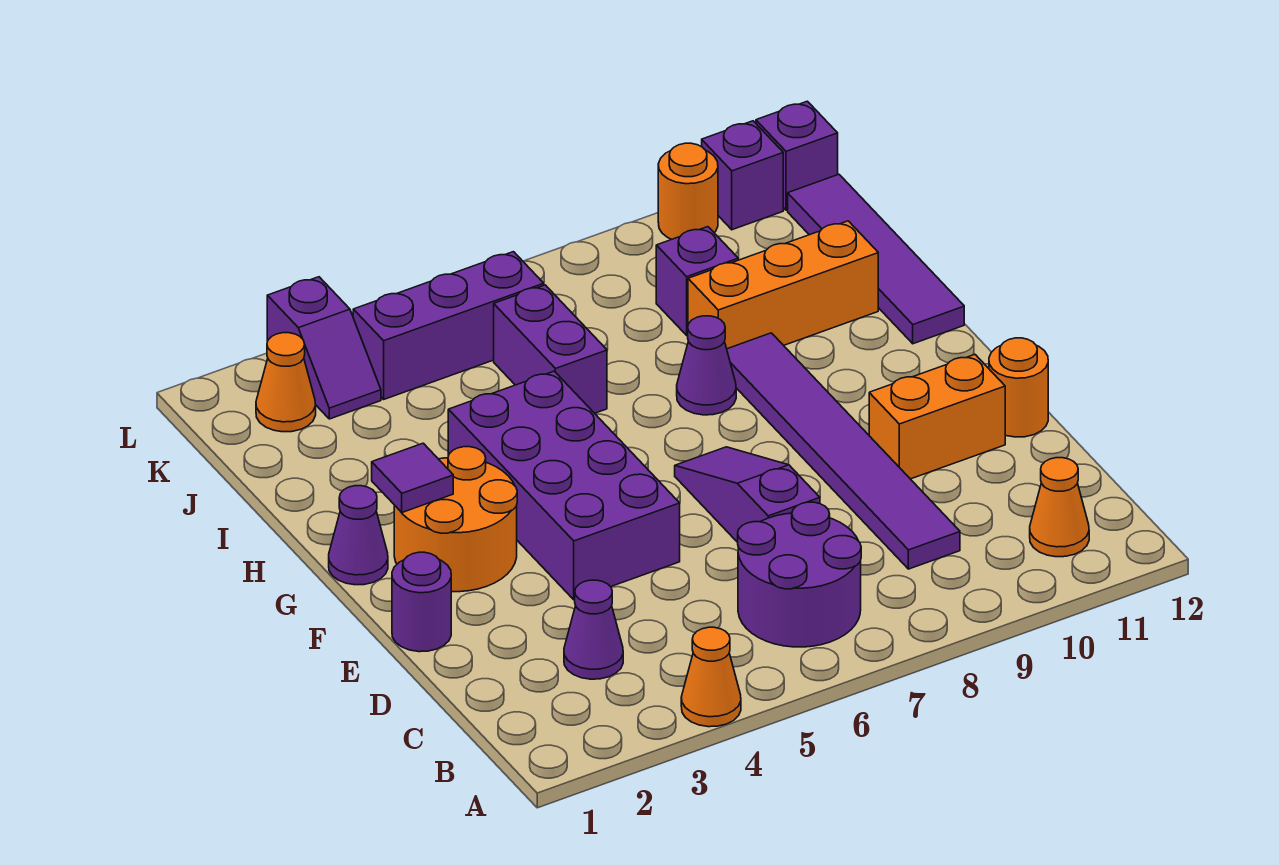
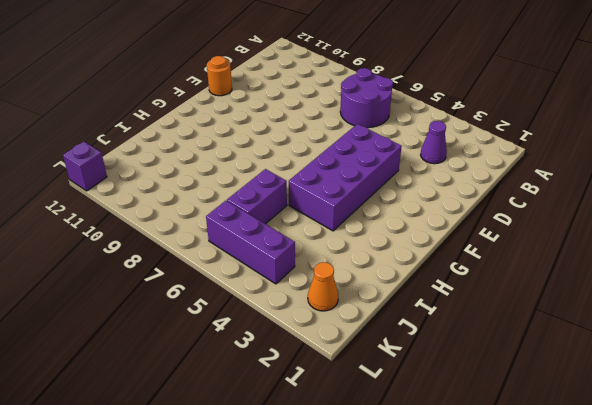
none -> orange cone A4 level 1
none -> orange cone B11 level 1
none -> purple tile C9:H9 level 1

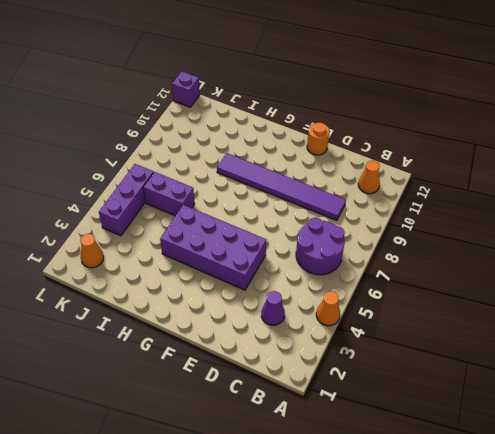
none -> purple slope D7:F7 level 1 top D
none -> purple round brick E1 level 1
none -> orange brick E10:E11 level 1

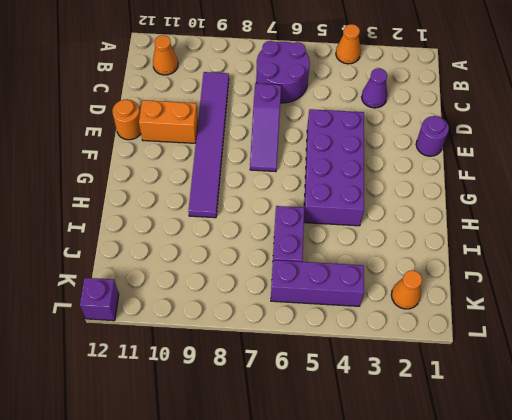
none -> orange round brick F2:G3 level 1
none -> purple cone G1 level 1
none -> purple cone H8 level 1

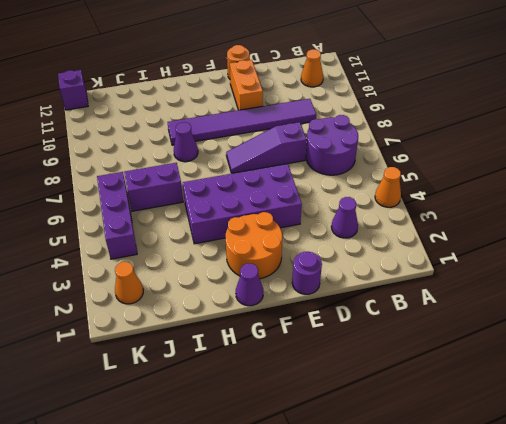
none -> purple tile H12:K12 level 1
none -> orange brick I9:I11 level 1
none -> purple brick J9 level 1

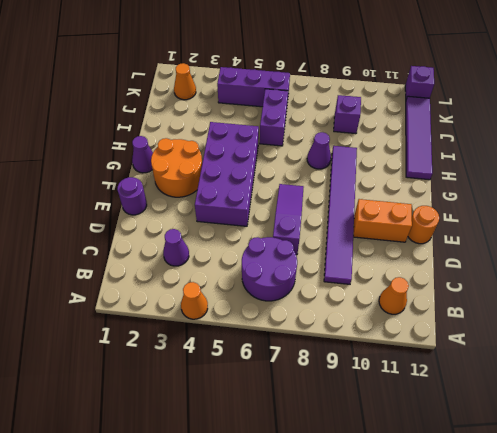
none -> orange brick I9:I11 level 1
none -> purple slope K3:L3 level 1 top L
none -> orange round brick L10 level 1

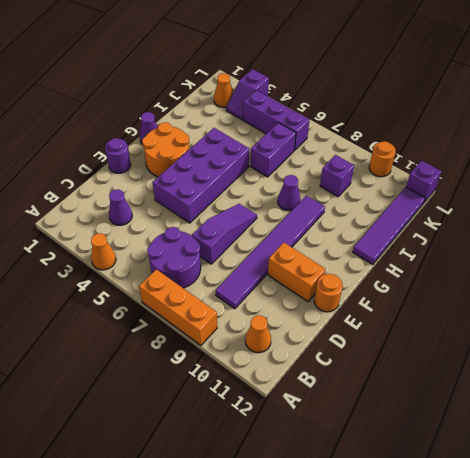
orange brick A7:A9 level 1 -> orange brick I9:I11 level 1
none -> purple brick L11 level 1
none -> purple tile G2 level 2

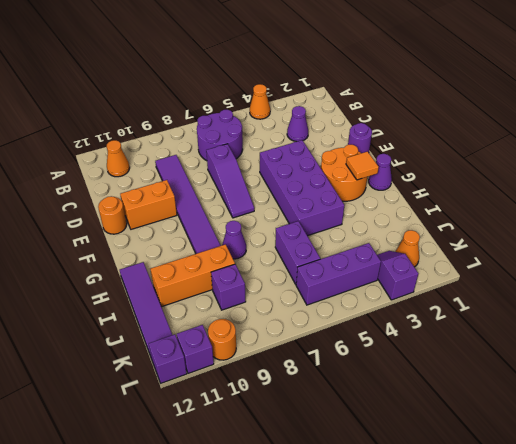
orange tile G2 level 2 -> purple tile G2 level 2

